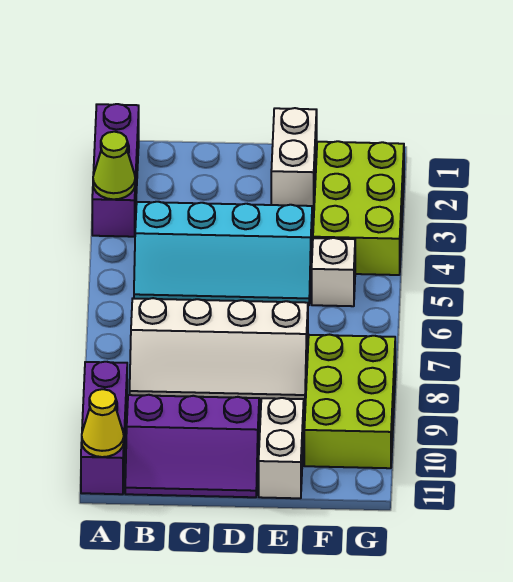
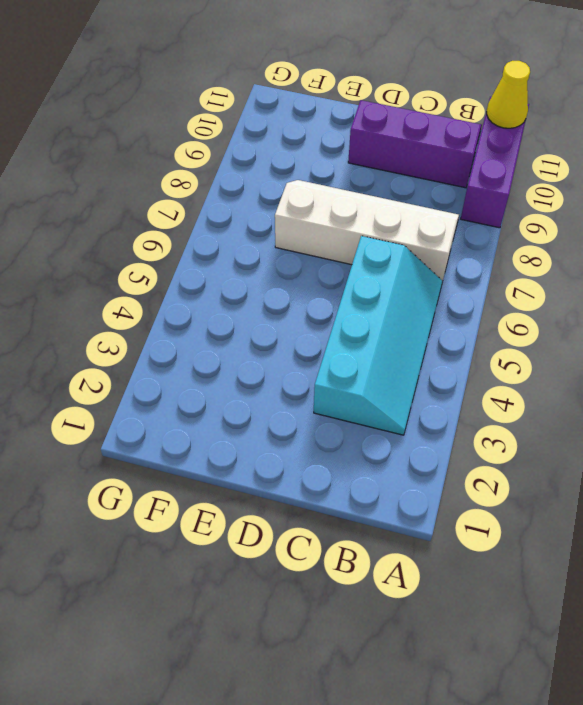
cyan slope B3:C6 level 1 top C -> cyan slope B4:E5 level 1 top 4
none -> purple brick A1:A3 level 1
none -> white brick E1:E2 level 1
none -> white brick E10:E11 level 1

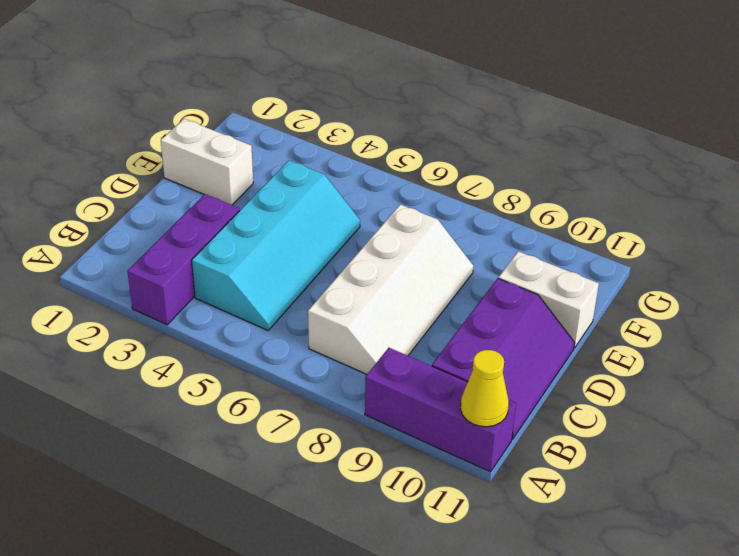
purple brick A3:C3 level 1 -> purple brick A1:A3 level 1
none -> lime brick F2:G4 level 1
none -> white brick F5 level 1
none -> lime brick F8:G10 level 1

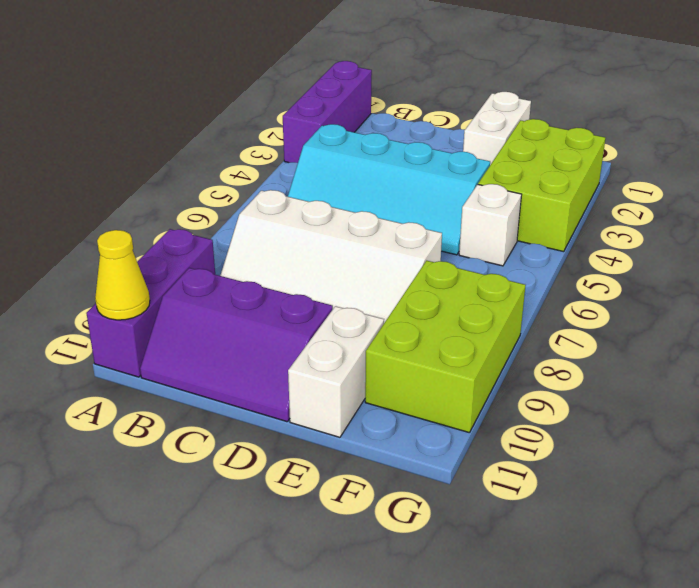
none -> lime cone A3 level 2

